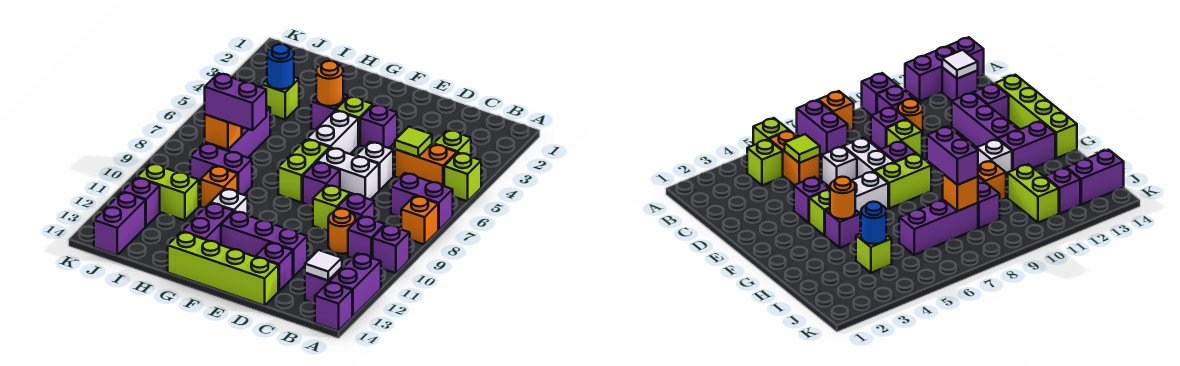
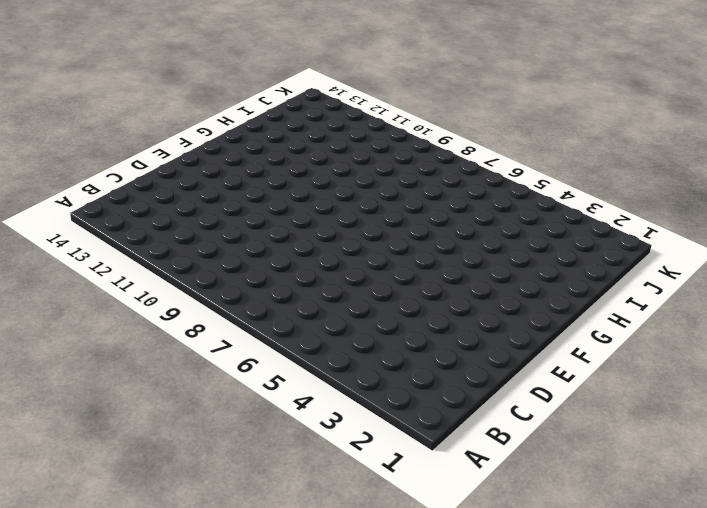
none -> lime brick A5 level 1
none -> purple brick A7:B7 level 1
none -> orange brick A8 level 1
none -> purple brick A10 level 1

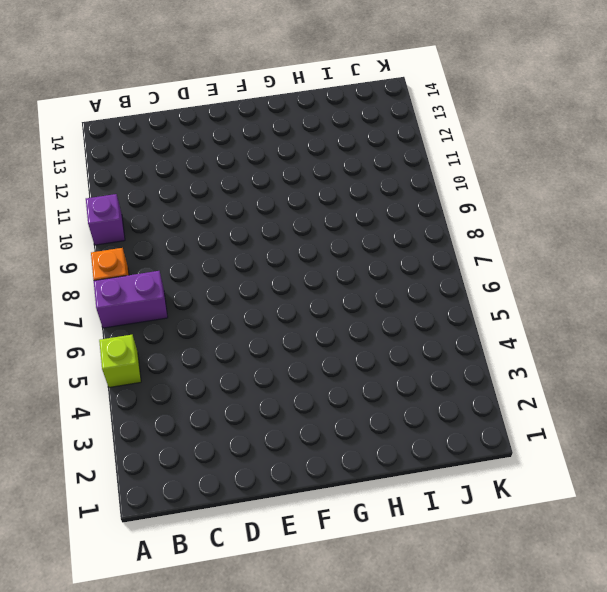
none -> purple brick A12:A13 level 1
none -> purple brick A14 level 1
none -> lime brick B4 level 1
none -> orange brick B5:C5 level 1

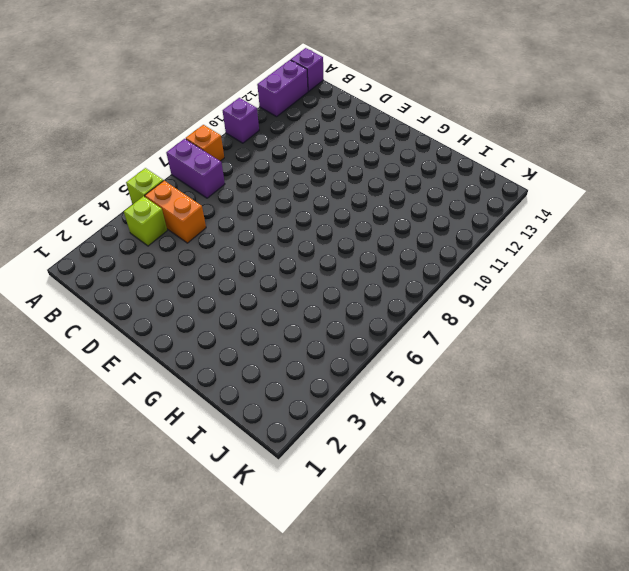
none -> purple brick B10 level 1
none -> purple brick B13 level 1
none -> purple brick C9 level 1
none -> orange round brick C10 level 1

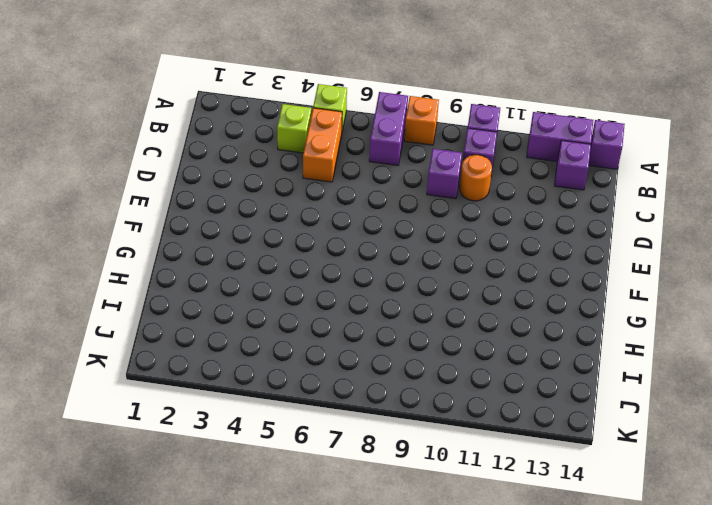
none -> white brick D6 level 1
none -> white brick D7:E7 level 1
none -> lime brick D9 level 1
none -> purple brick D12:F12 level 1

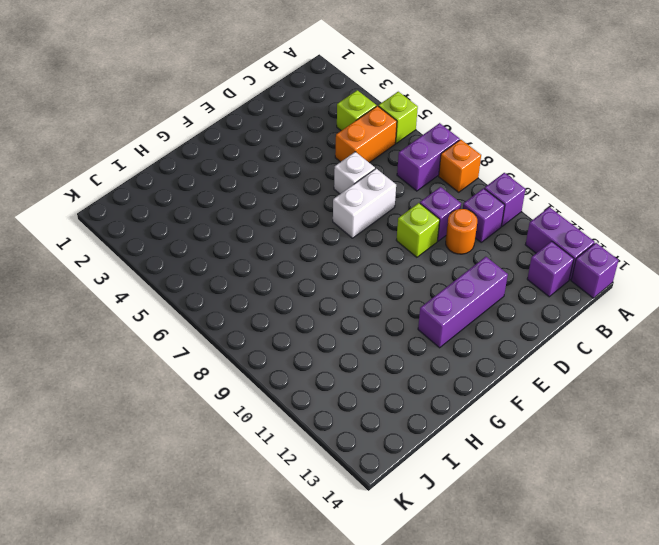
none -> purple brick D13 level 1
none -> lime brick D14:G14 level 1
none -> purple brick E4 level 1
none -> purple brick E8 level 1

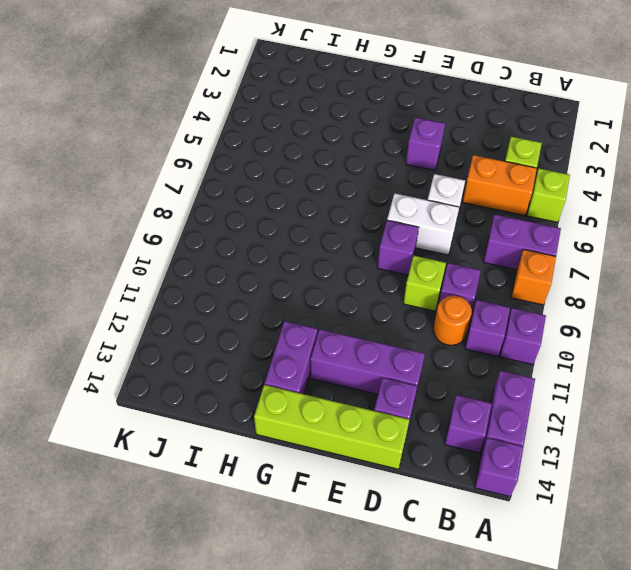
none -> lime brick F4 level 1
none -> white brick F5:F6 level 1
none -> lime brick F7:F8 level 1
none -> purple brick G4 level 1

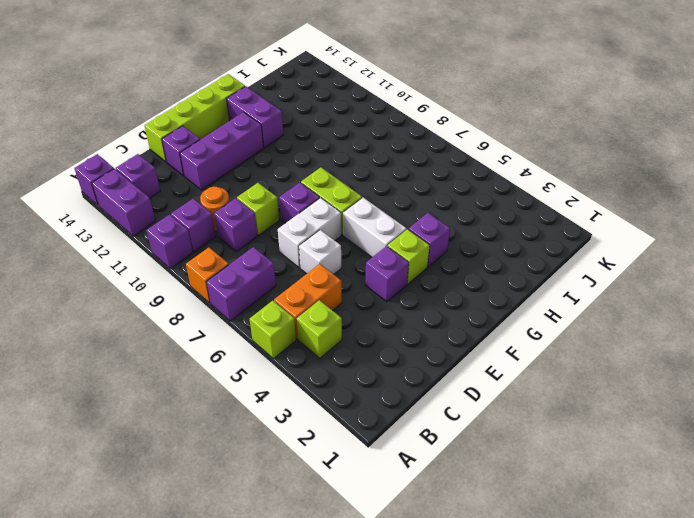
none -> white brick G11 level 1
none -> purple brick H9:I9 level 1
none -> orange brick H10 level 1
none -> lime brick I4 level 1

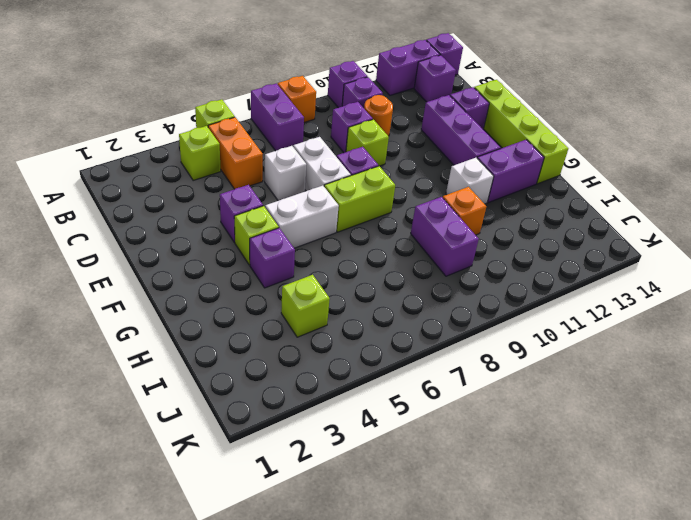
none -> purple brick I6:I8 level 1
none -> lime brick I11:J11 level 1
none -> purple brick J12 level 1
none -> purple brick J13:J14 level 1

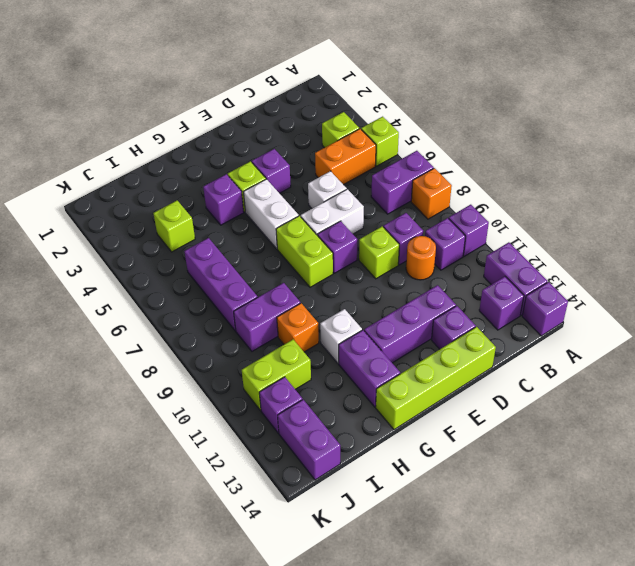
none -> white tile B13 level 2
none -> lime tile C5 level 2
none -> orange round brick G4 level 2
none -> blue round brick I4 level 2

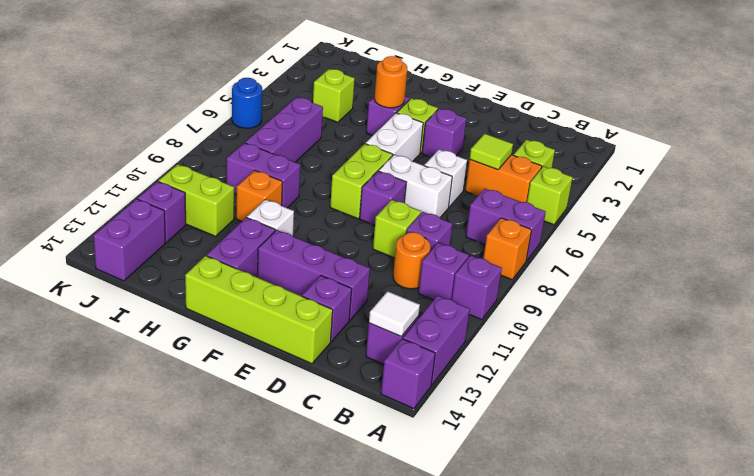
blue round brick K6 level 1 -> blue round brick I4 level 2
none -> orange brick I8 level 2
none -> purple brick H8:I8 level 3

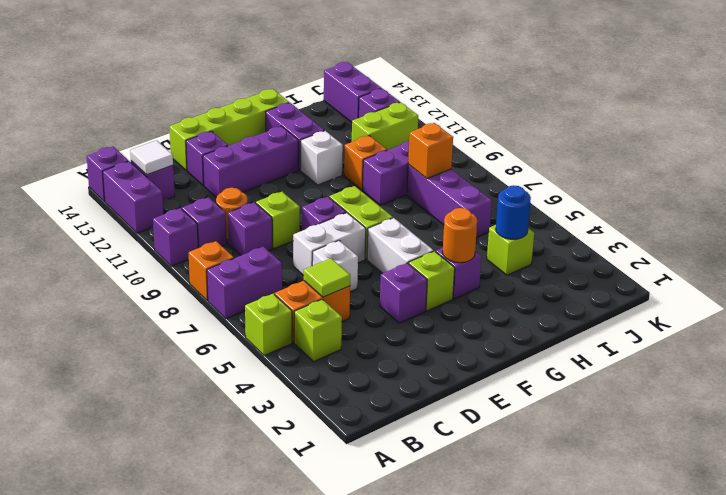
none -> purple brick H8:I8 level 3

